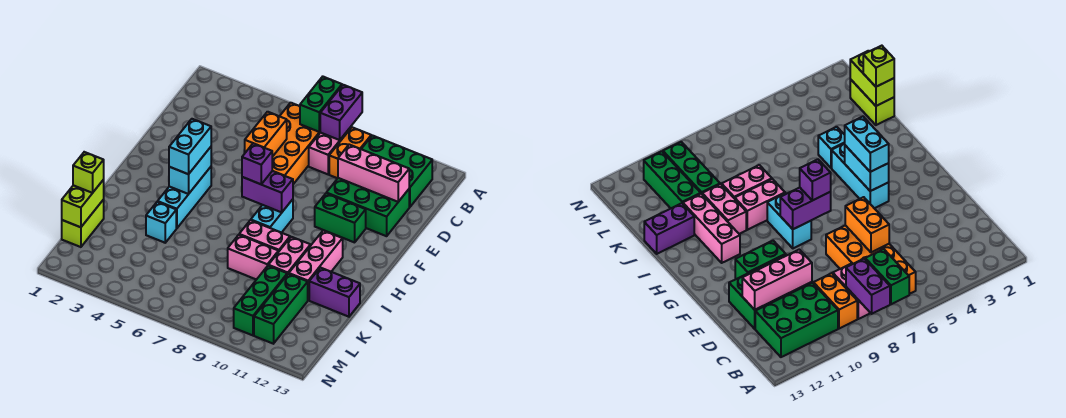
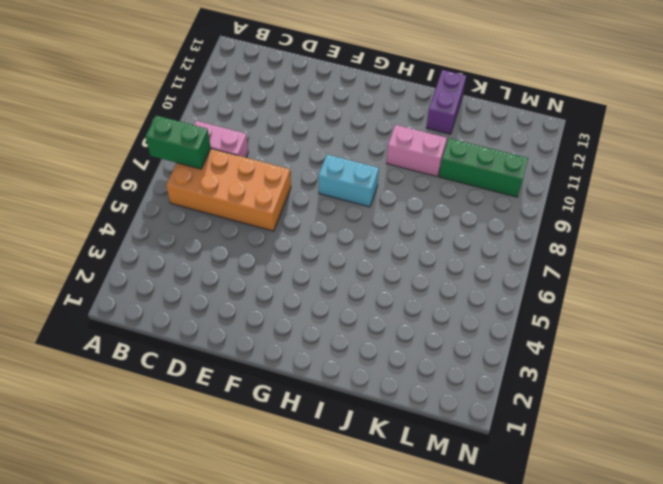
none -> orange brick B9:C9 level 1
none -> green brick B10:C12 level 1
none -> green brick D10:E12 level 1

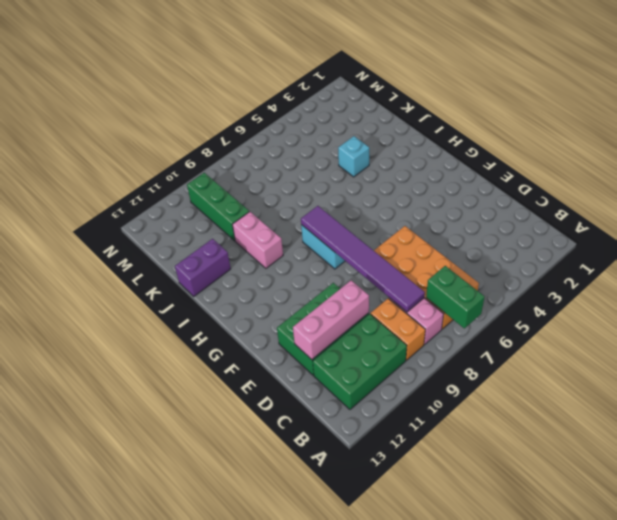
purple tile C8:H8 level 2 -> purple brick G7:G8 level 2
none -> green brick F10:F11 level 1
none -> cyan brick G4:I4 level 1
none -> pink brick H11:J11 level 1

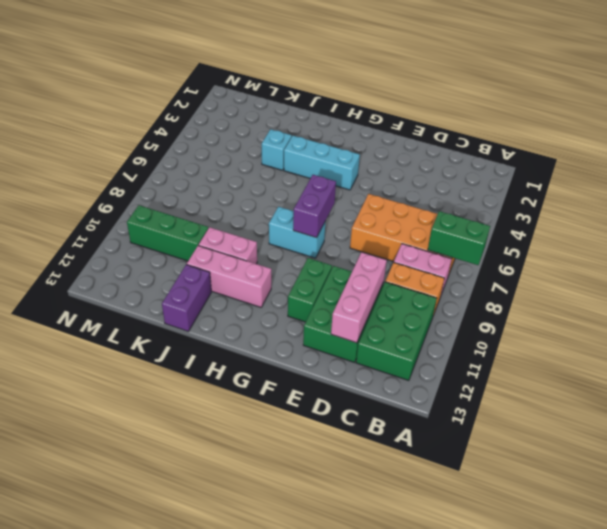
none -> pink brick I8:I9 level 1
none -> pink brick J8:J9 level 1
none -> lime brick K1:L1 level 1

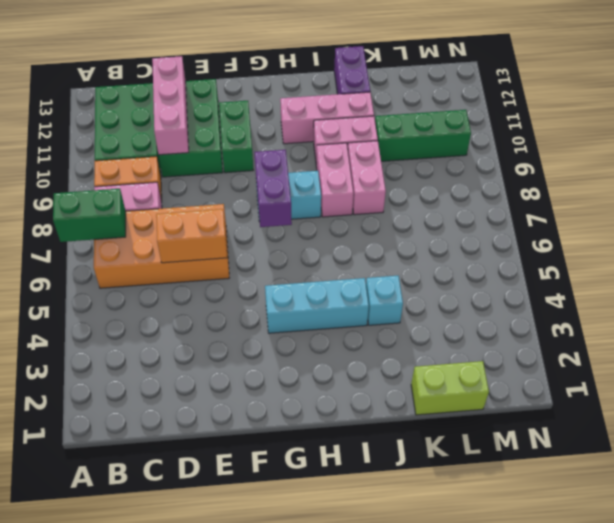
none -> green brick K11:M11 level 1
none -> purple brick A8:B8 level 2
none -> cyan brick G4:H4 level 2

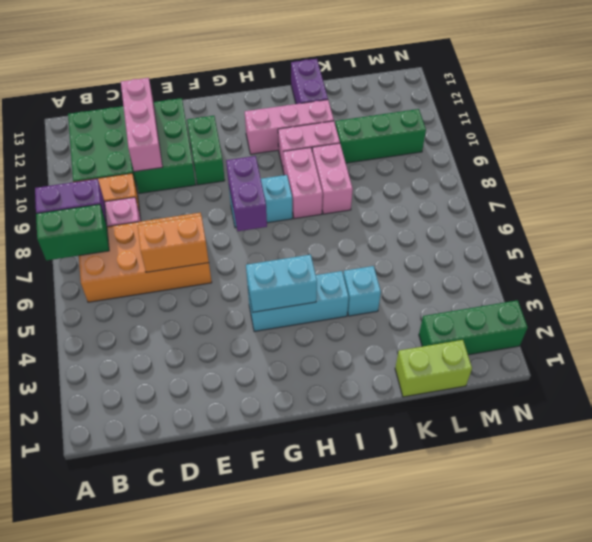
green brick L2:N2 level 1 -> green brick K11:M11 level 1
none -> lime brick K1:L1 level 2
none -> cyan brick G4:H4 level 3
none -> purple brick G7 level 3

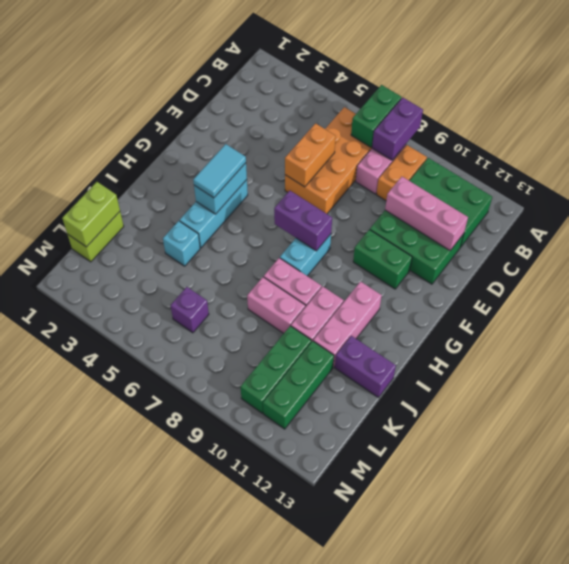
cyan tile G4:H4 level 3 -> cyan brick G4:H4 level 3
purple brick L6 level 1 -> purple brick G7 level 3
none -> lime brick K1 level 3

